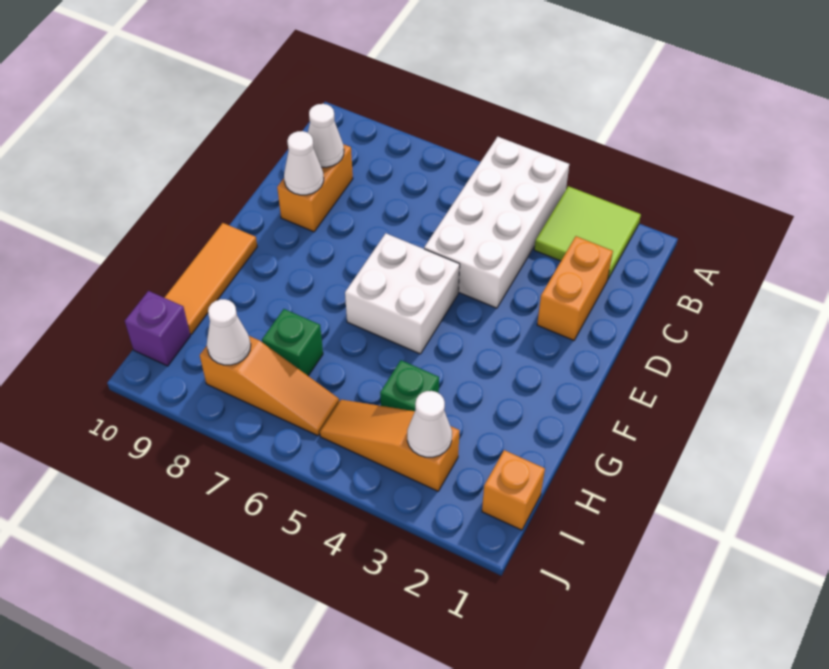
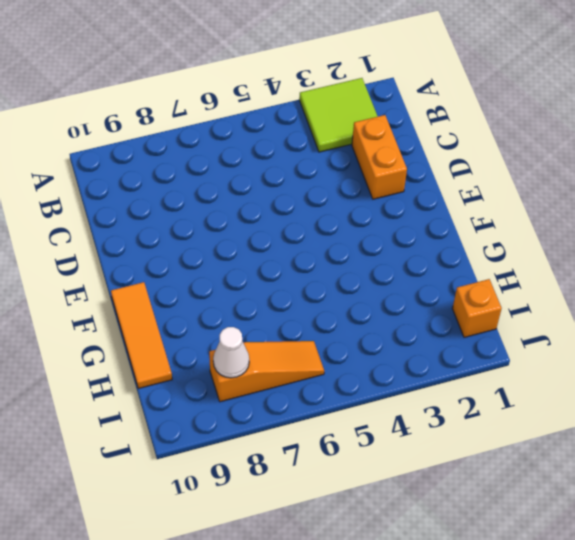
none -> white brick A4:D5 level 1
none -> orange brick C9:D9 level 1
none -> white brick E5:F6 level 1

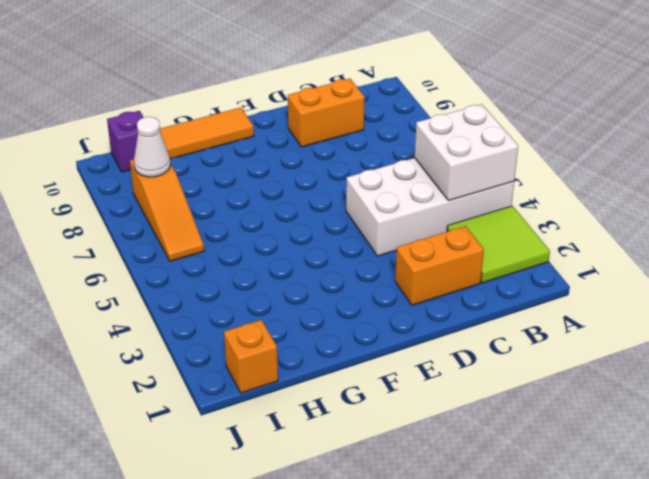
white brick A4:B5 level 2 -> white brick E5:F6 level 1
none -> green brick H4 level 1
none -> green brick H7 level 1
none -> orange slope I3:I5 level 1 top 3

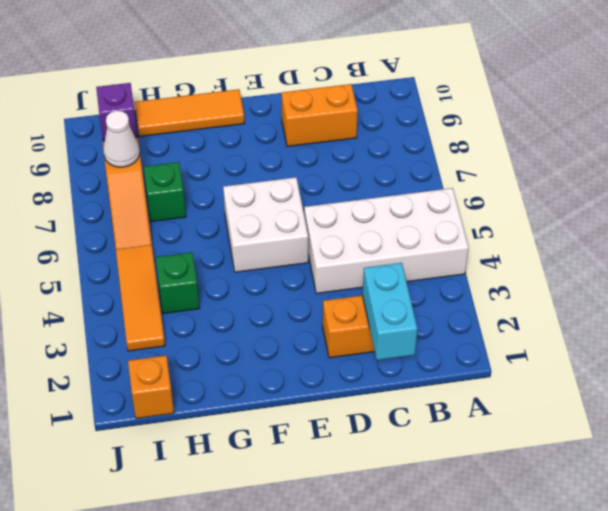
cyan brick C1:C2 level 2 -> none
orange tile I3:I5 level 1 -> orange slope I3:I5 level 1 top 3
none -> lime tile A2:B3 level 1
none -> white cone C9 level 2
none -> white cone D9 level 2

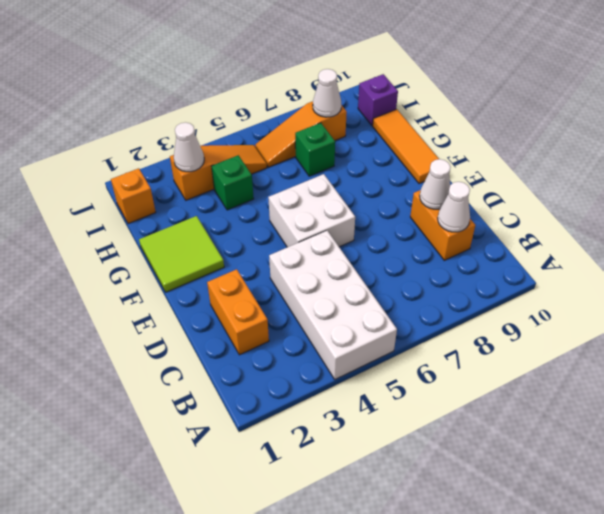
lime tile F1:G2 level 1 -> lime tile A2:B3 level 1

